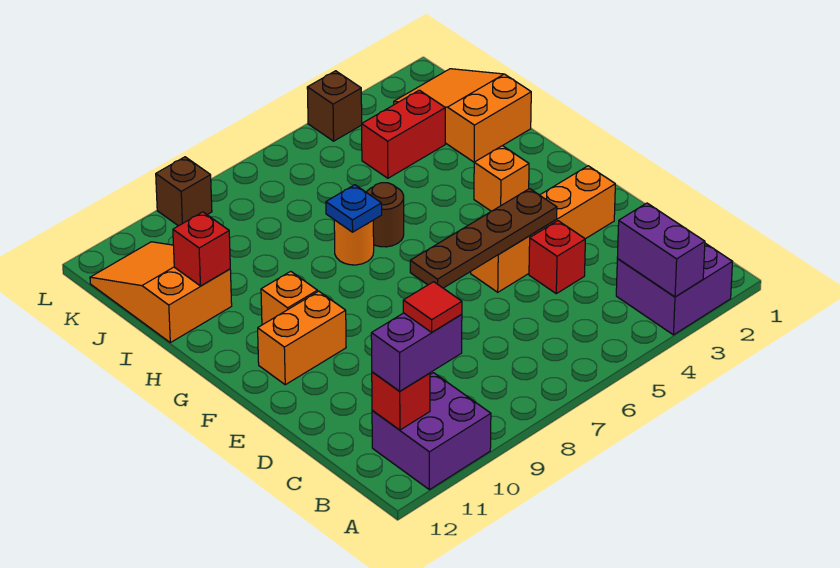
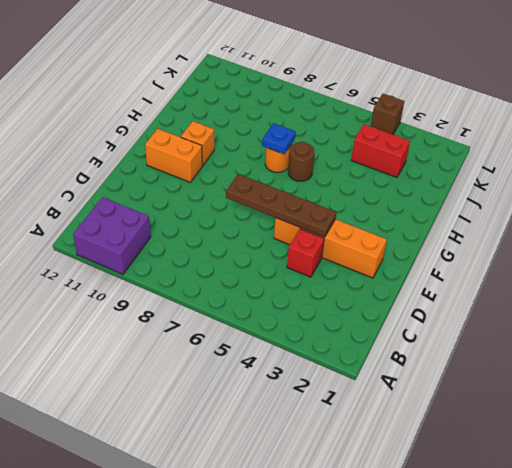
none -> purple brick A2:B3 level 1
none -> orange brick G3 level 1
none -> orange slope I1:K2 level 1 top I

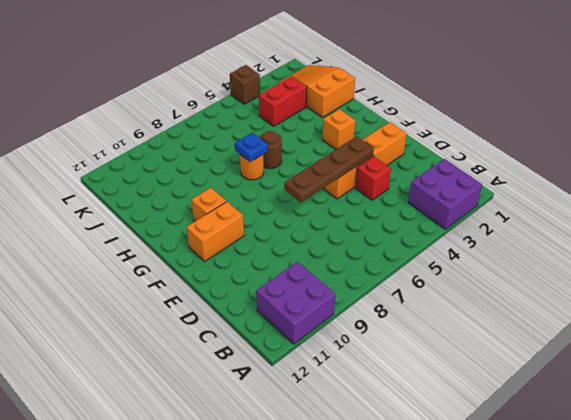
none -> orange slope I11:K12 level 1 top I
none -> brown brick L9 level 1
none -> purple brick A3:B3 level 2

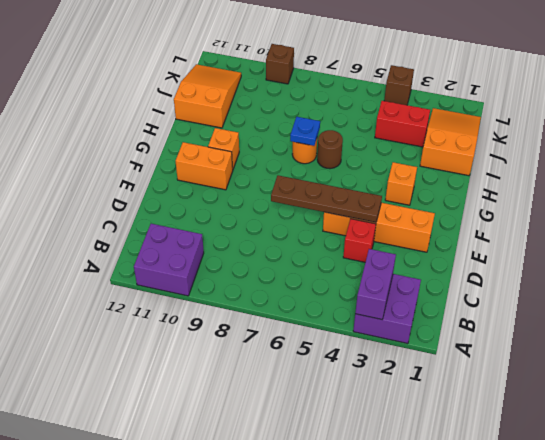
none -> red brick B11 level 2
none -> red brick I11 level 2
none -> purple brick B10:B11 level 3

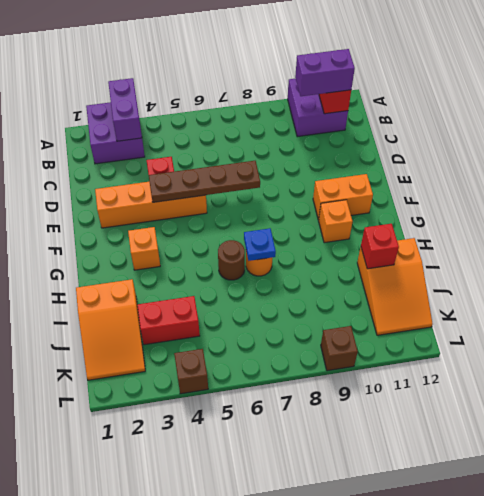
none -> red tile B10 level 4

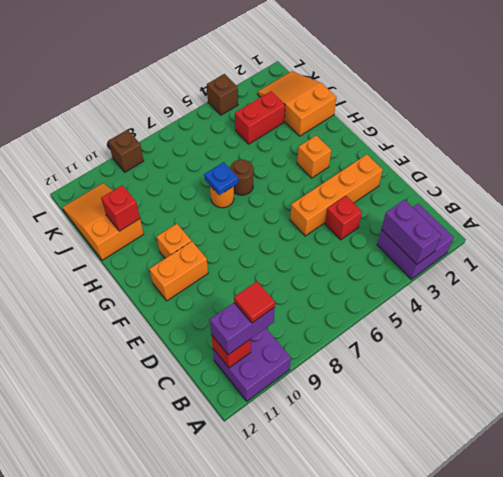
none -> brown plate E4:E7 level 2

